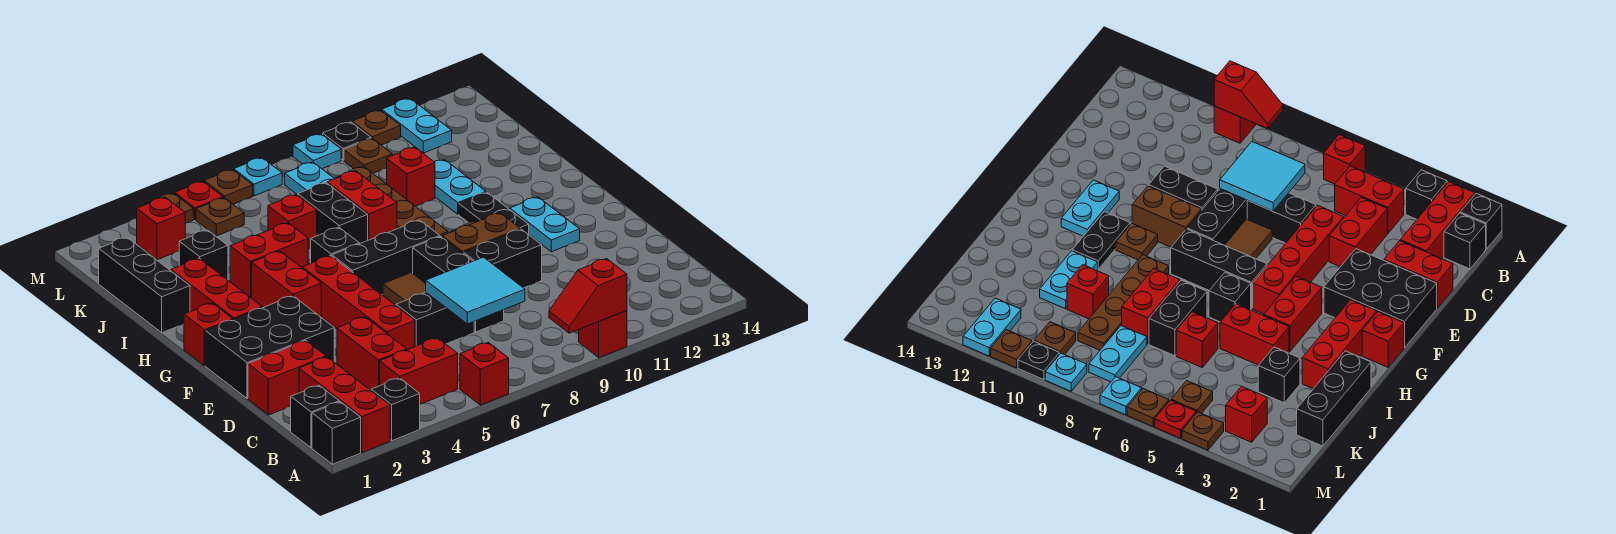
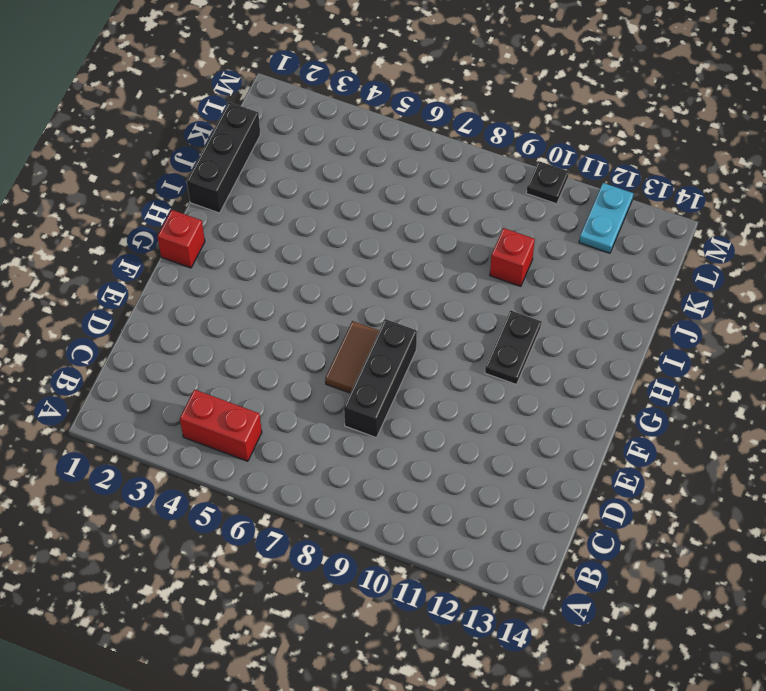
none -> black brick A1 level 1
none -> red brick A2:C2 level 1
none -> black brick A3 level 1
none -> red brick A6 level 1

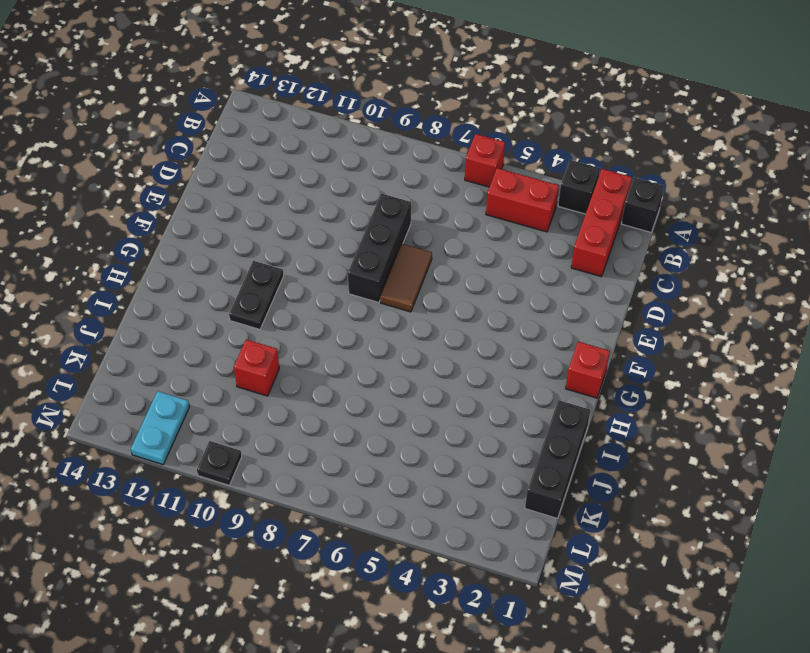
none -> red brick A10 level 1
none -> black brick B1 level 1
none -> red brick C4:D4 level 1
none -> red brick D1:D2 level 1

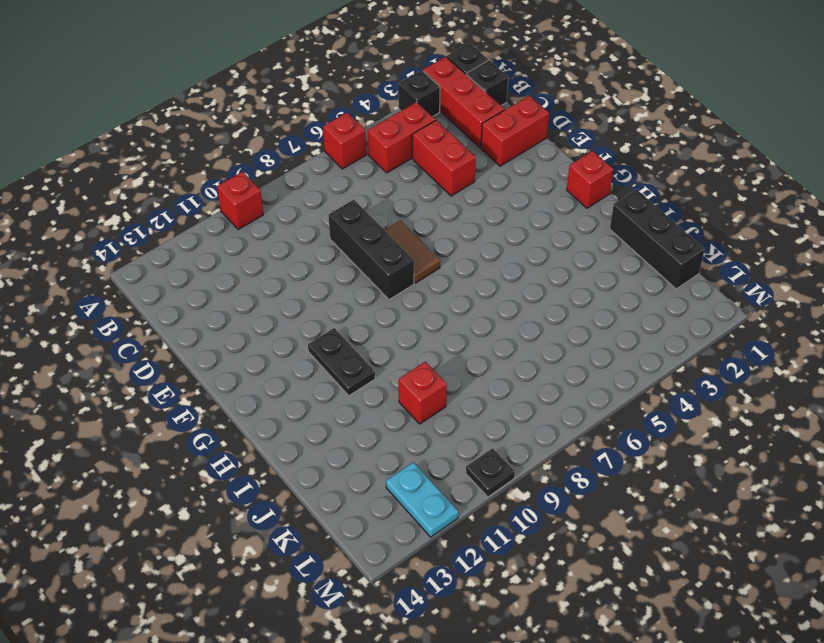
none -> red brick D5:G5 level 1
none -> black brick D6:D7 level 1
none -> black brick E1:F3 level 1
none -> black brick E9:E10 level 1

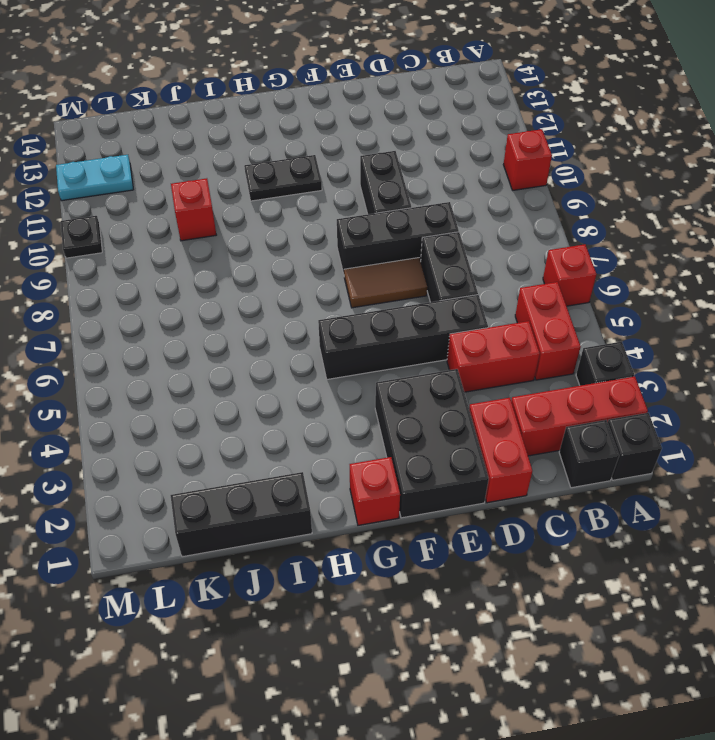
black brick D5:G5 level 1 -> red brick D5:G5 level 1
none -> brown brick F9:F10 level 1
none -> cyan plate F12:G12 level 1
none -> red brick G2:I2 level 1
none -> red brick G4:H4 level 1

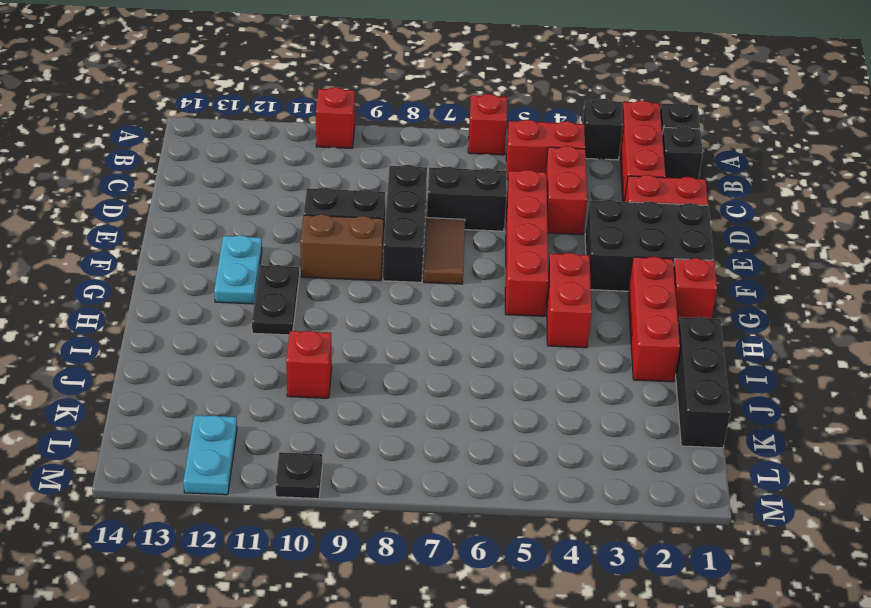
none -> black brick G6:G8 level 1
none -> brown plate G10 level 1
none -> black brick H6 level 1
none -> brown plate H9:K9 level 1

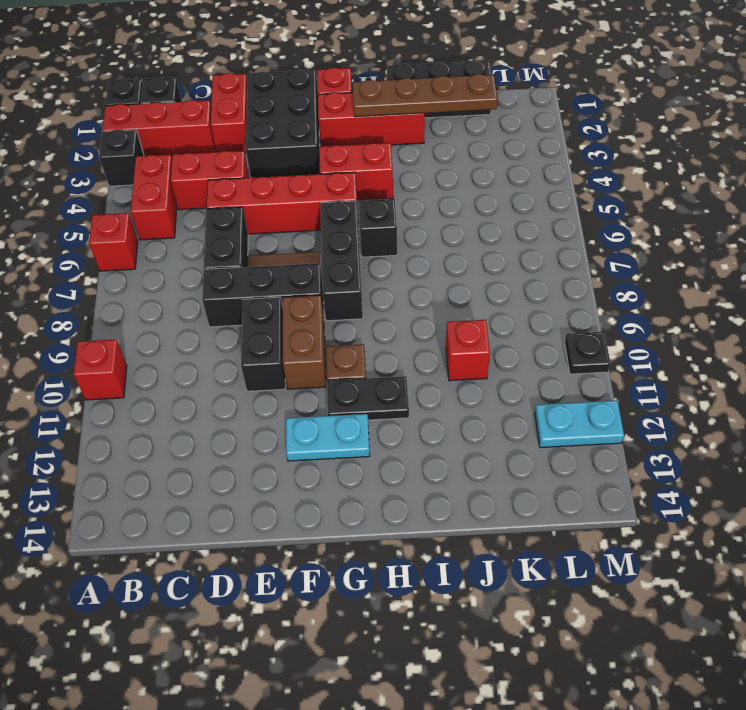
brown plate H2:K2 level 2 -> brown plate H9:K9 level 1
none -> red brick I4:I5 level 1
none -> black brick I7:J7 level 1
none -> red brick I8:J8 level 1
none -> cyan plate I11:J11 level 1

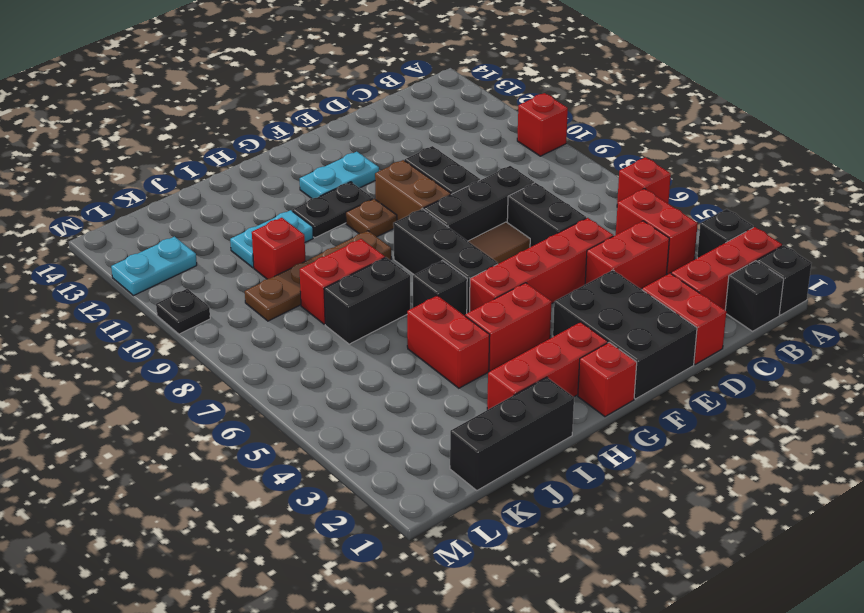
none -> black brick J3 level 1
none -> red brick J6 level 1
none -> cyan plate K8:L8 level 1
none -> red brick L3 level 1

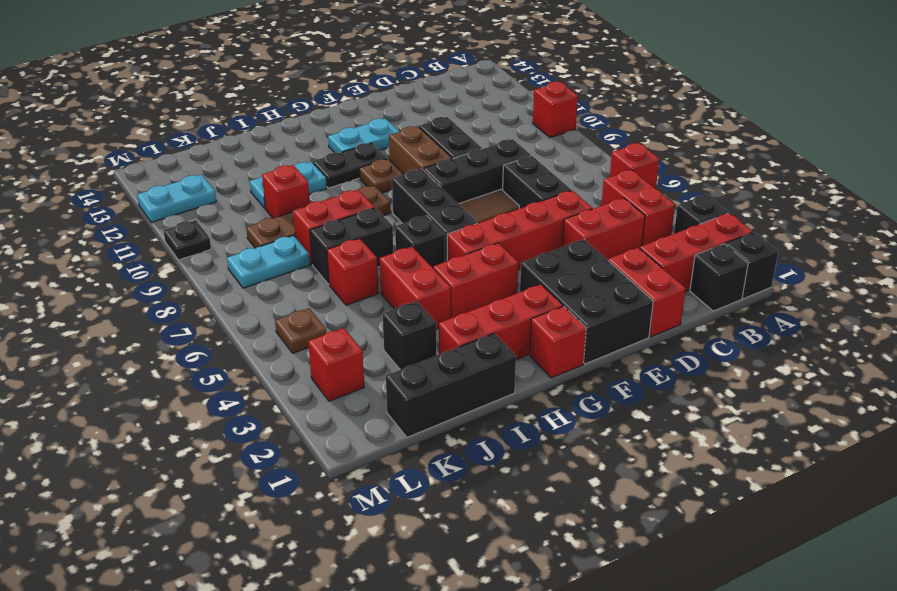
none -> brown plate L10 level 1
none -> brown plate M4 level 1
none -> red plate M5 level 1
none -> brown plate M6 level 1

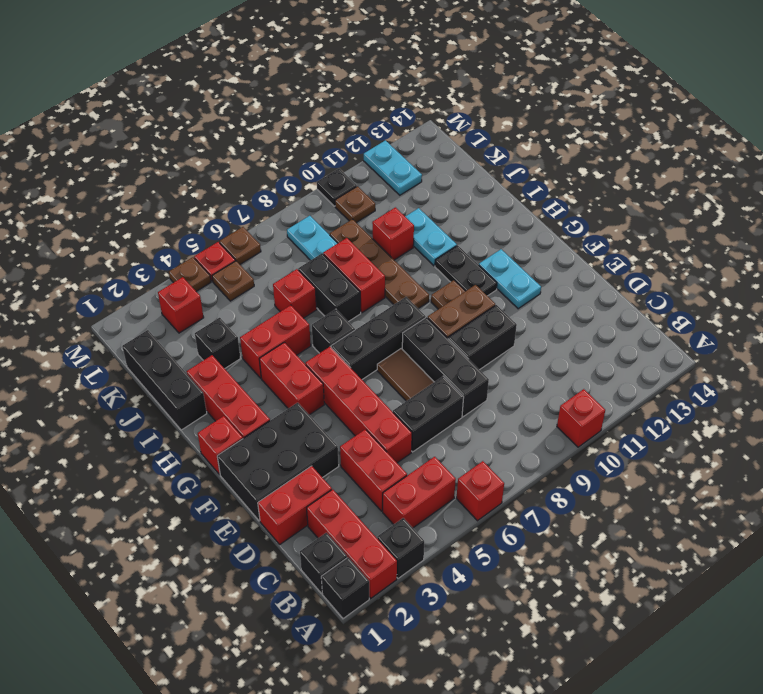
none -> cyan plate M7 level 1
none -> cyan plate M9 level 1
none -> brown plate M11 level 1
none -> red slope A9:A10 level 2 top 10

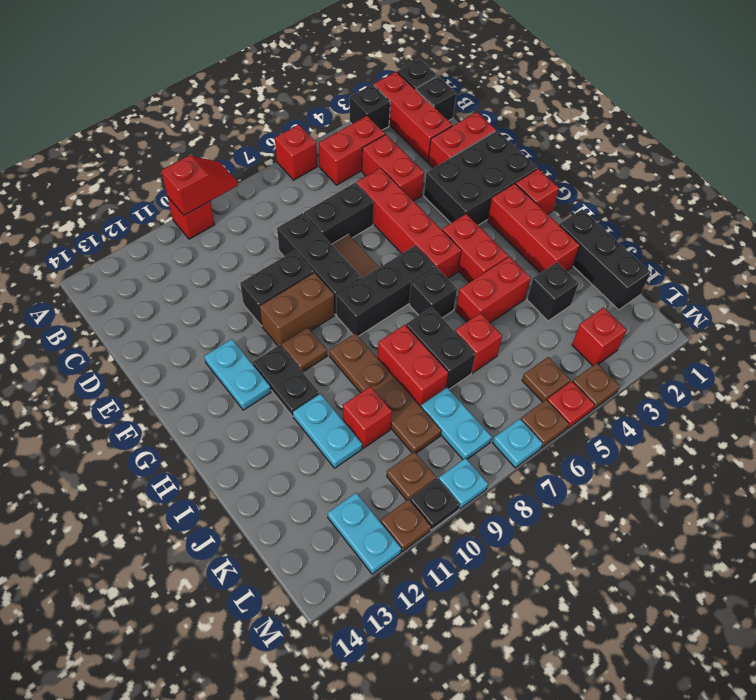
none -> cyan tile C7:D8 level 2

